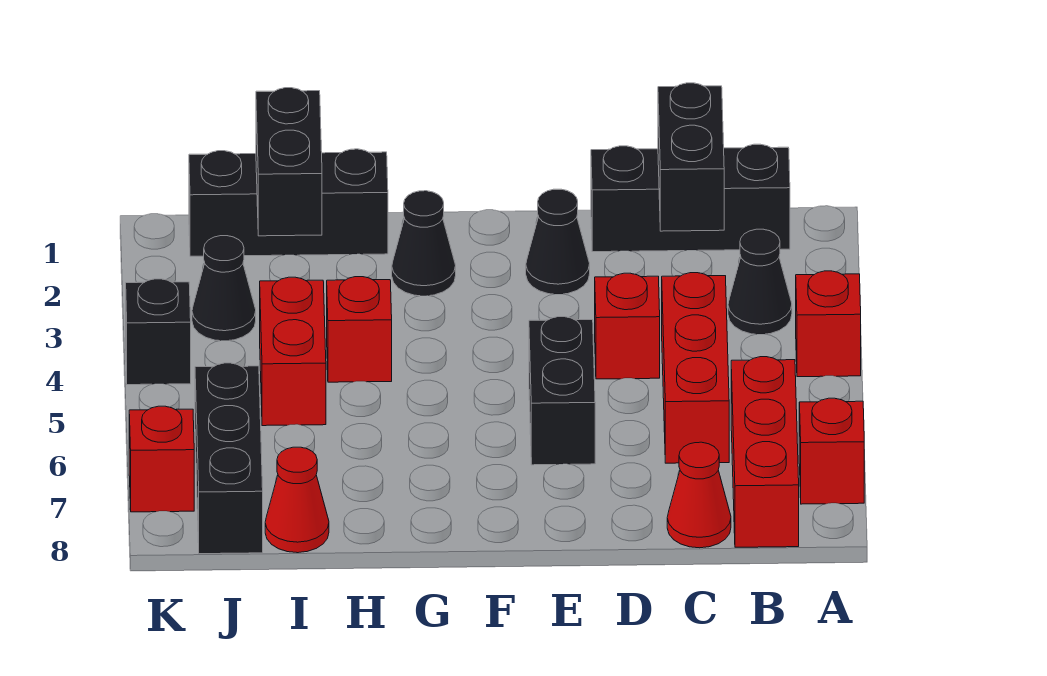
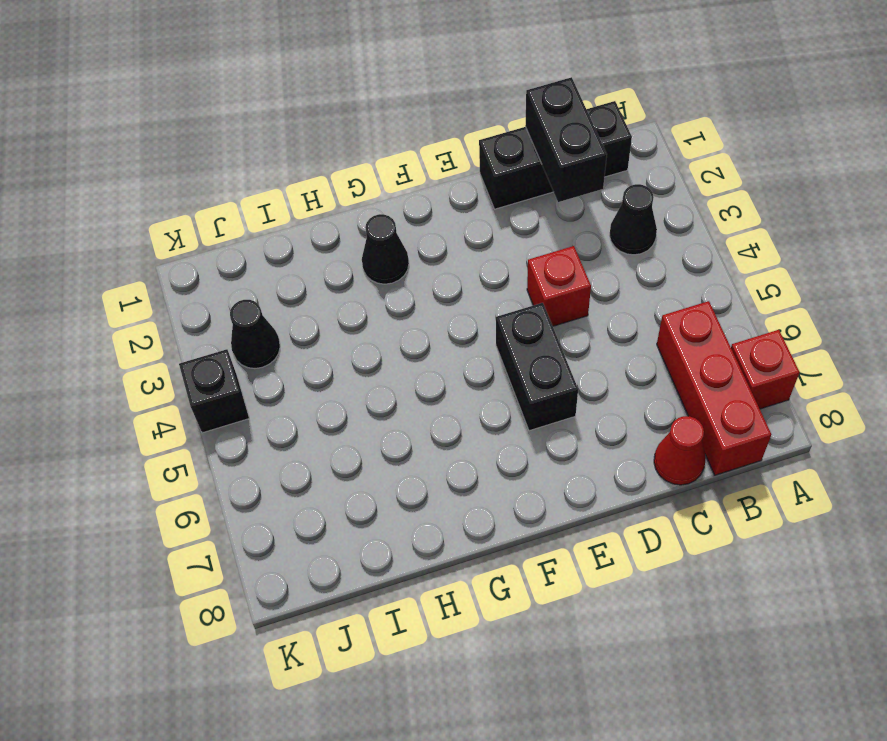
none -> red brick A4 level 1
none -> red brick C4:C6 level 1
none -> black cone E2 level 1

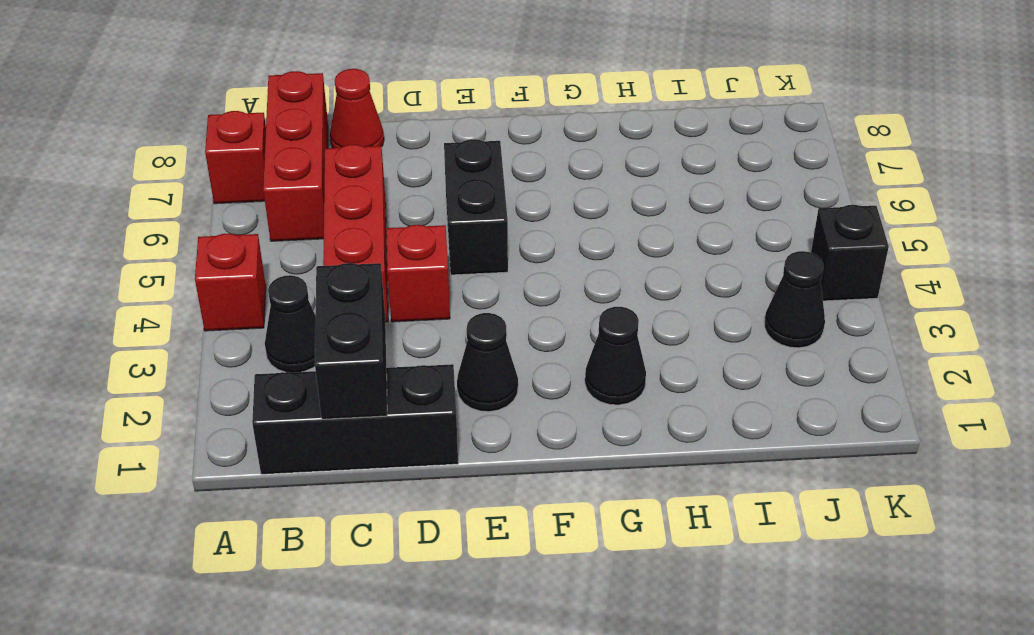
none -> black brick H1:J1 level 1
none -> red brick H4 level 1
none -> red brick I4:I5 level 1

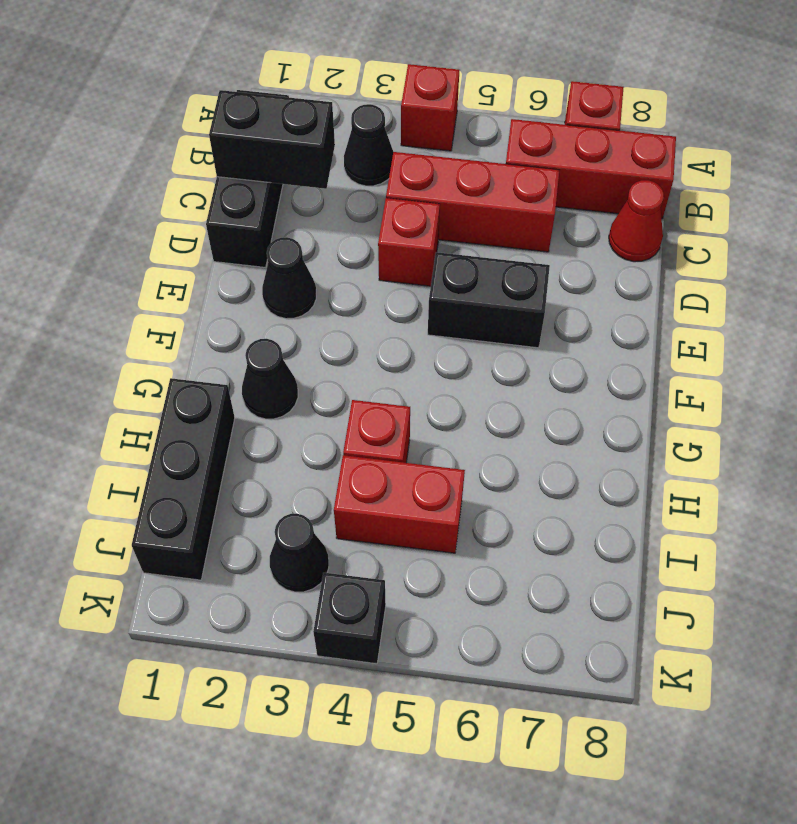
none -> red cone I8 level 1
none -> black brick J6:J8 level 1
none -> red brick K7 level 1

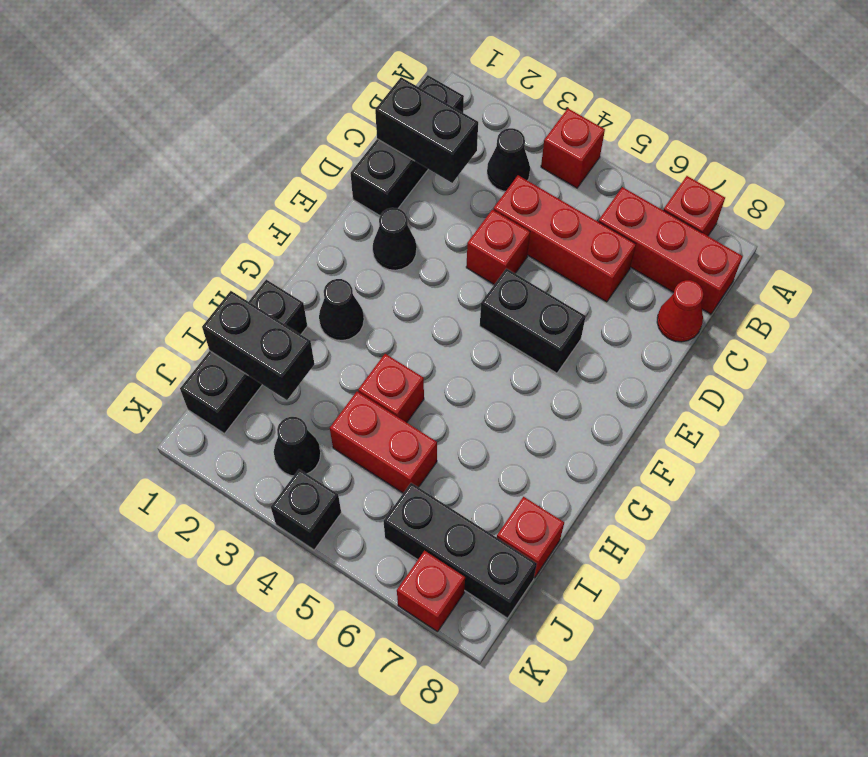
red brick I8 level 1 -> red cone I8 level 1

